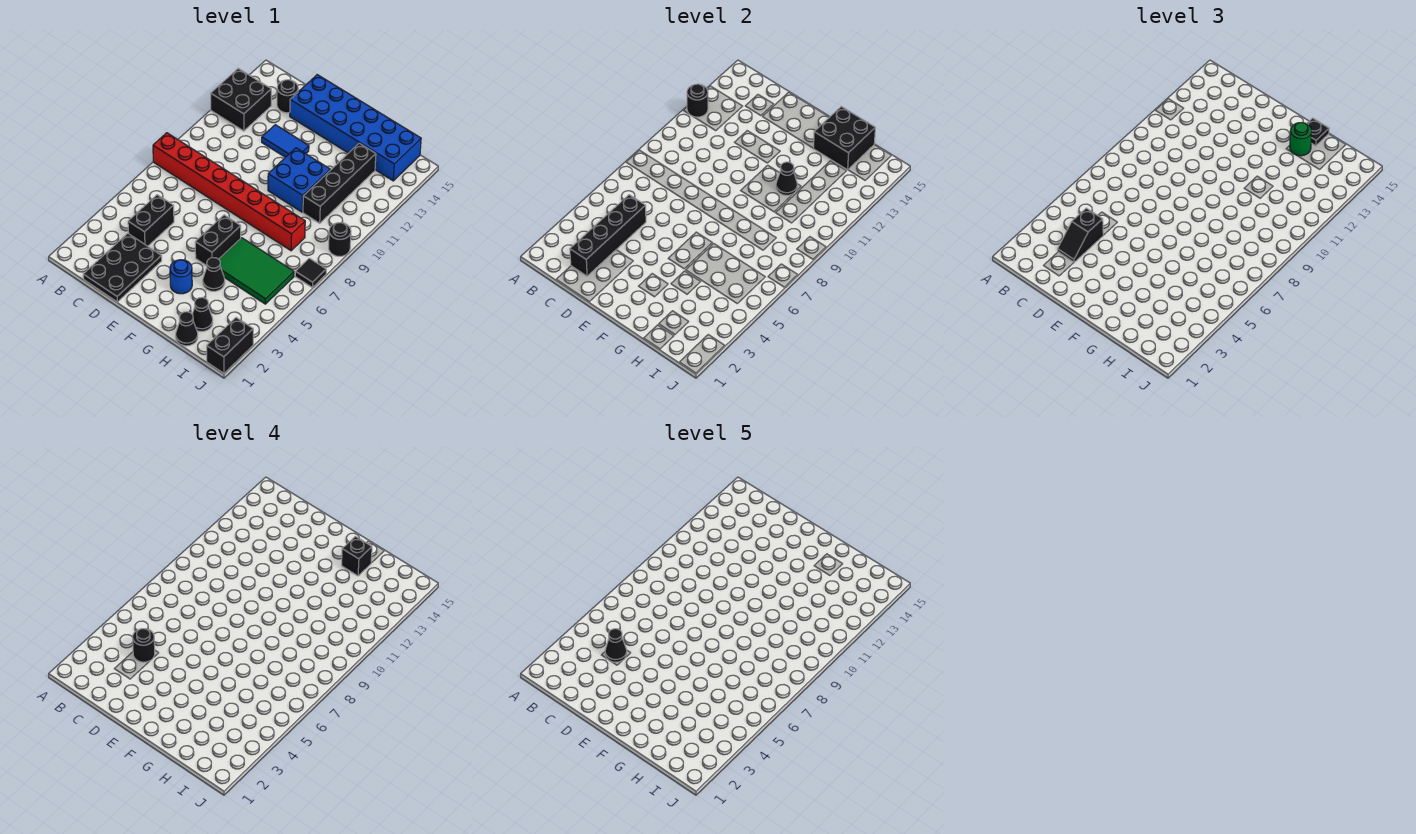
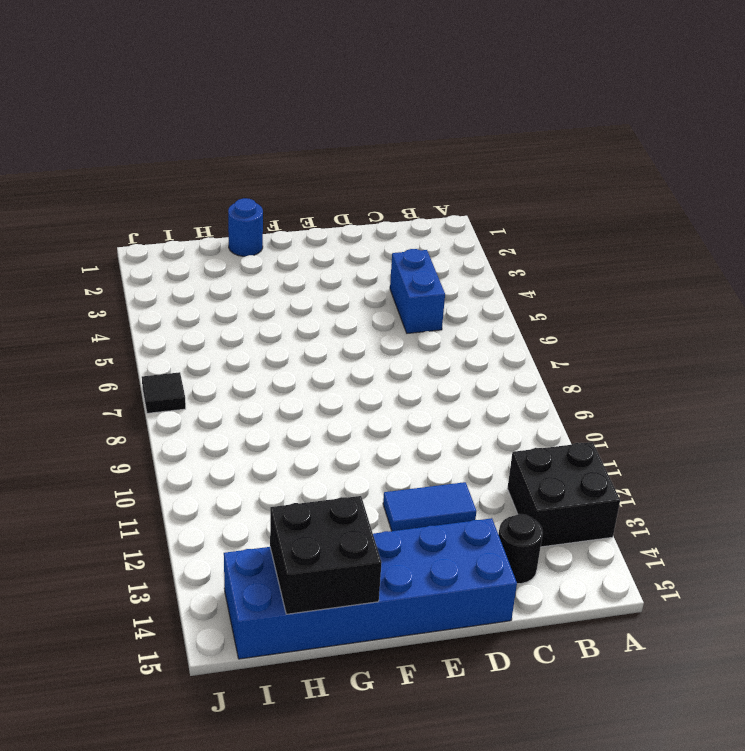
blue brick C4:C5 level 1 -> black brick C4:C5 level 1
blue round brick G1 level 1 -> blue round brick F3 level 1
none -> red brick A8:H8 level 1
none -> black plate C1:D3 level 1
none -> black brick F5:F6 level 1

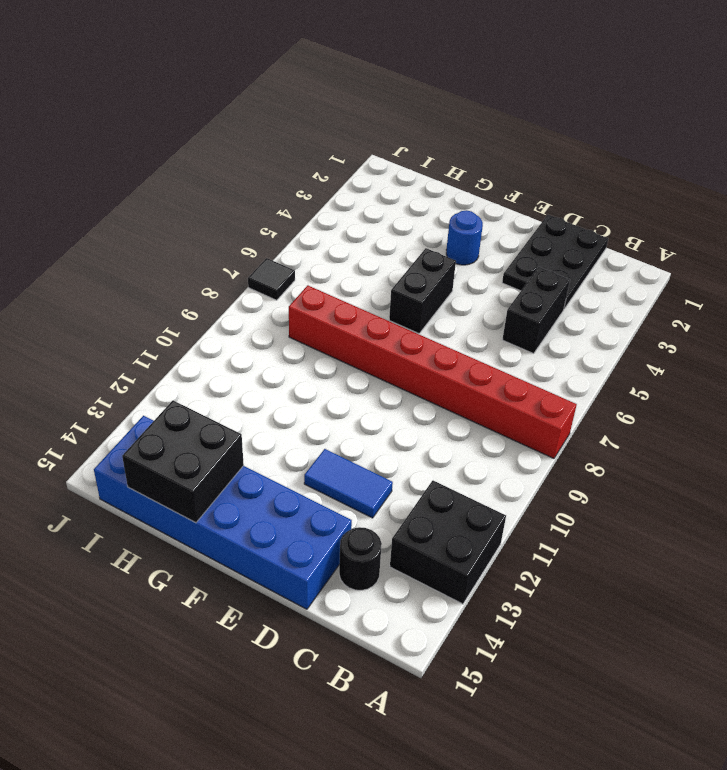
none -> blue brick F10:G11 level 1
none -> black cone G4 level 1
none -> green tile G5:I6 level 1

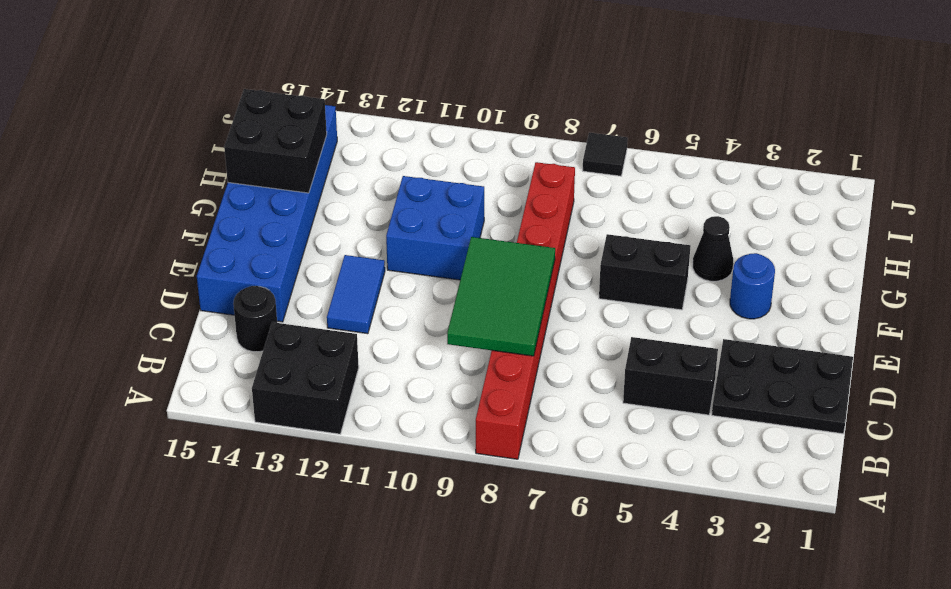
green tile C8:E9 level 2 -> green tile G5:I6 level 1
none -> black cone H1 level 1
none -> black cone H2 level 1
none -> black brick H10:H13 level 1

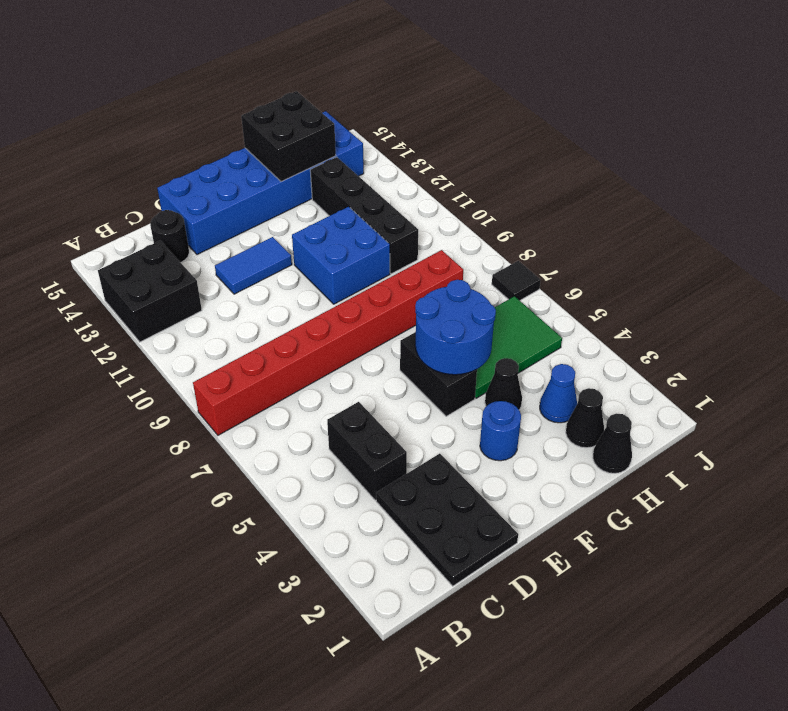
blue round brick F5:G6 level 2 -> none
blue cone H3 level 1 -> none
none -> black brick J1:J2 level 1
none -> black round brick J9 level 1
none -> black round brick A12 level 2

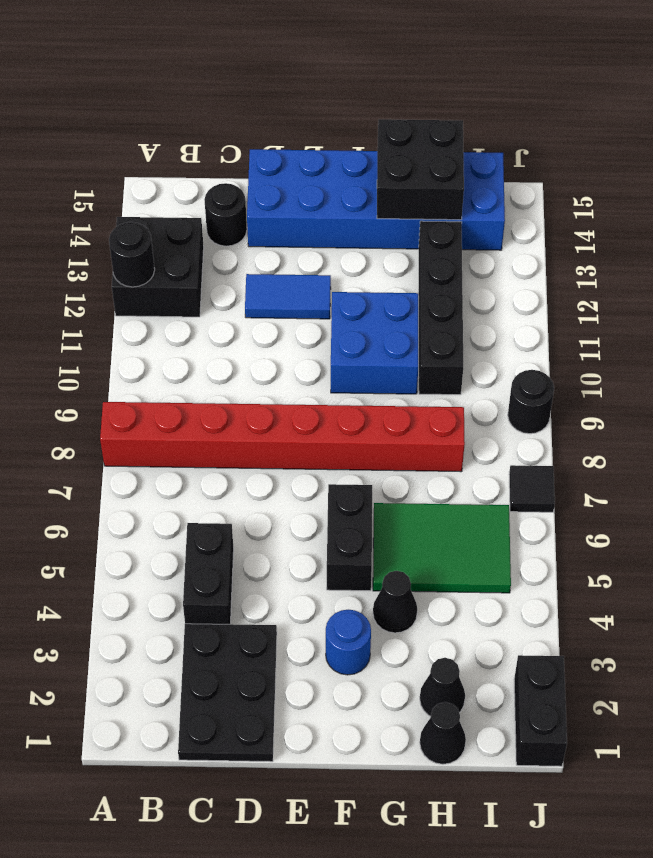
none -> black brick C2:C5 level 2
none -> black cone G11 level 2
none -> black slope C3:C4 level 3 top 4

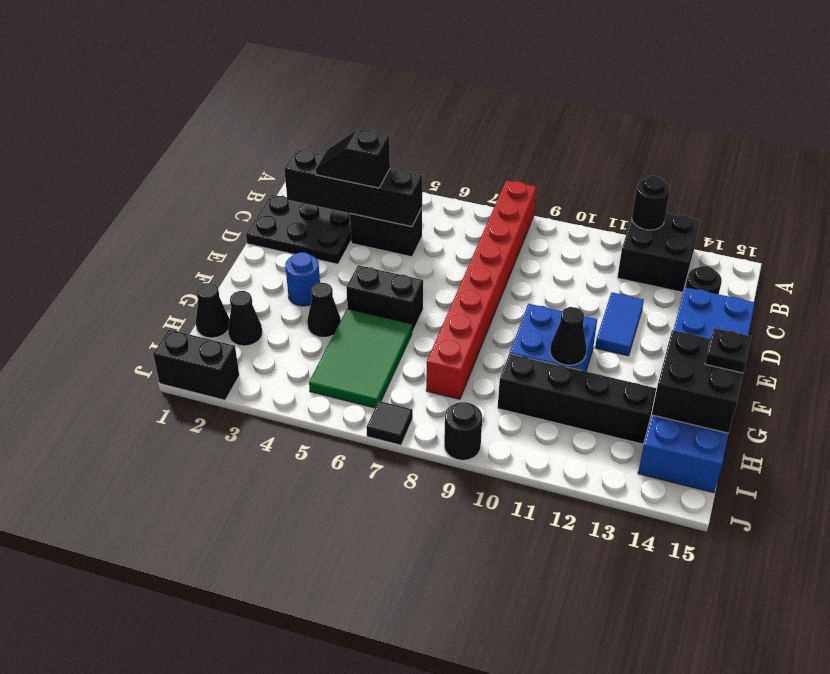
none -> green round brick G14 level 3
none -> black round brick C4 level 4
none -> black brick G14 level 4

